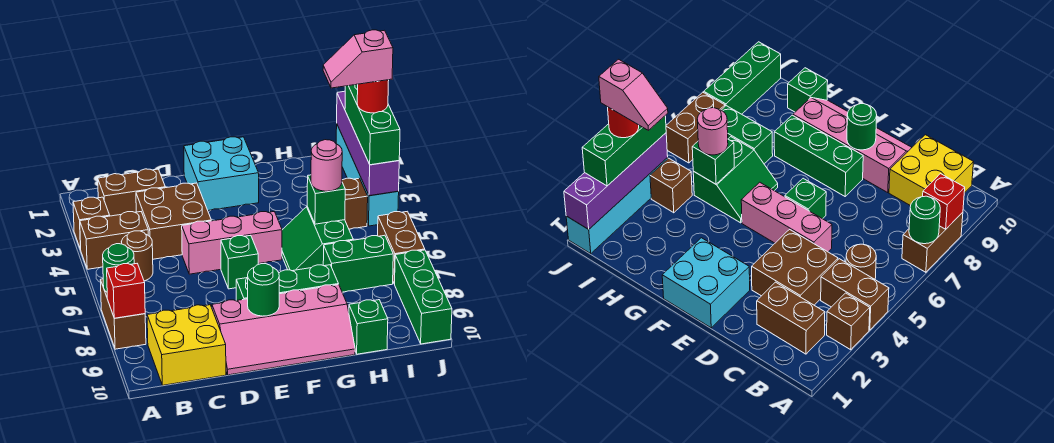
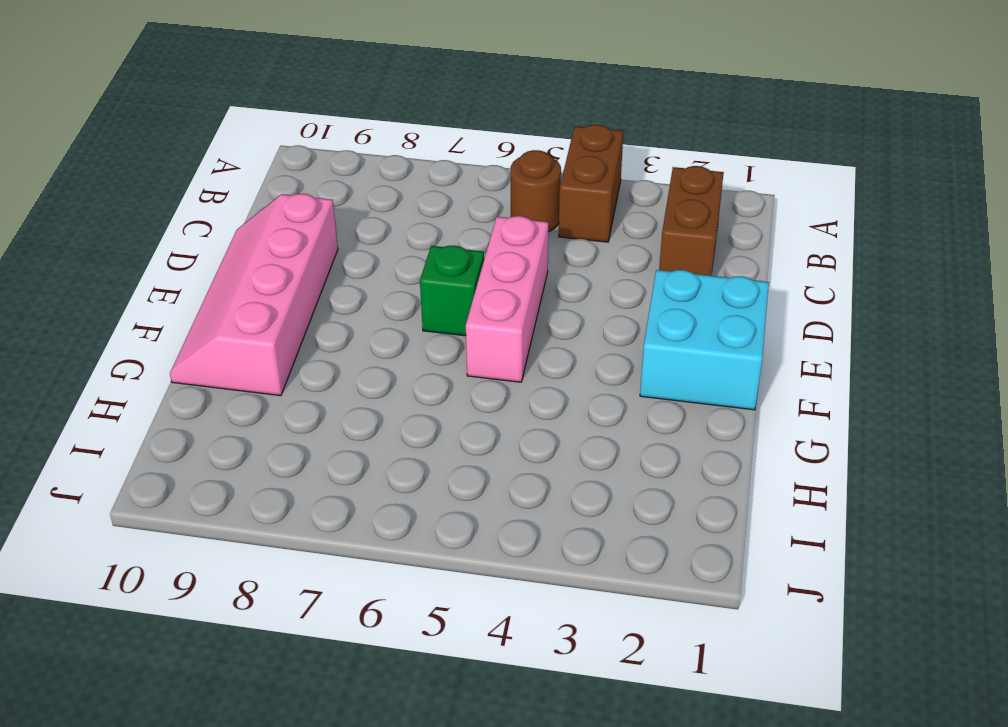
none -> brown brick A3 level 1
none -> brown brick A7:A8 level 1
none -> yellow brick B9:C10 level 1

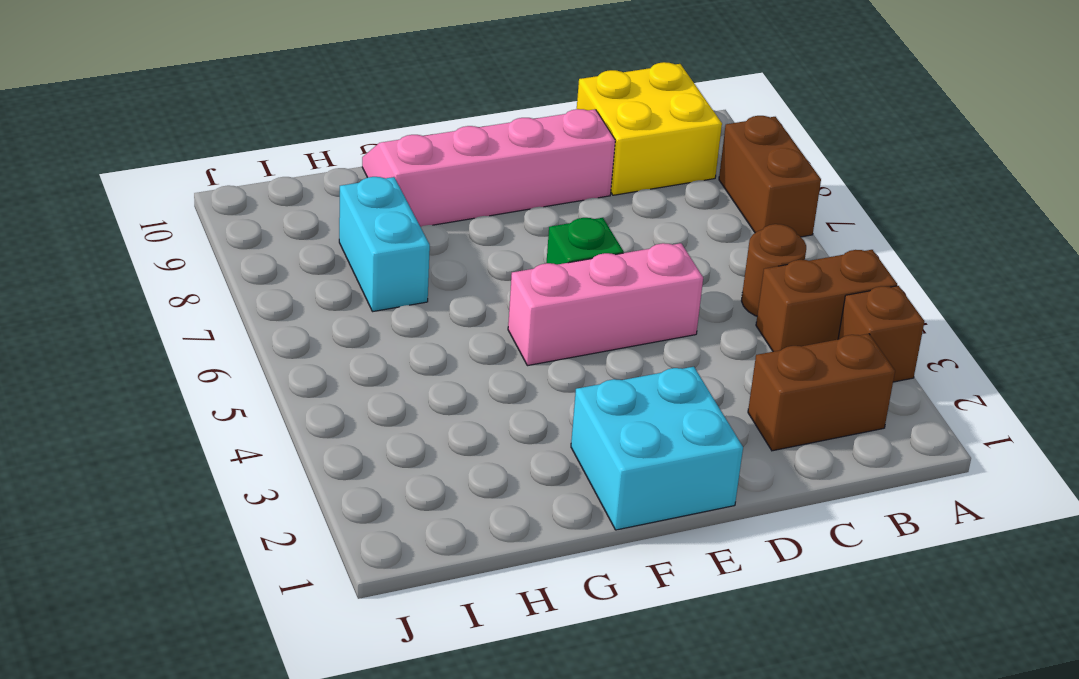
cyan brick H7:H8 level 1 -> green brick H7:I7 level 1
none -> brown brick C3:D4 level 1
none -> green brick E8:G8 level 1
none -> green slope G5:H6 level 1 top H

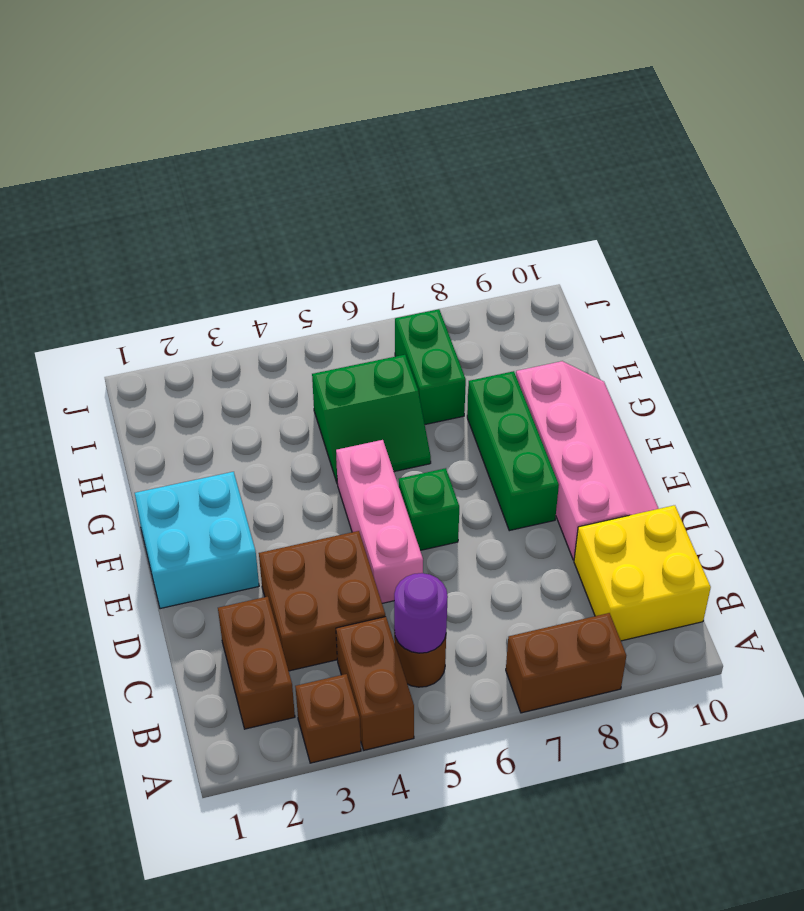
purple round brick B5 level 2 -> none
none -> green brick H10 level 1
none -> brown brick I4 level 1
none -> cyan brick J1:J4 level 1

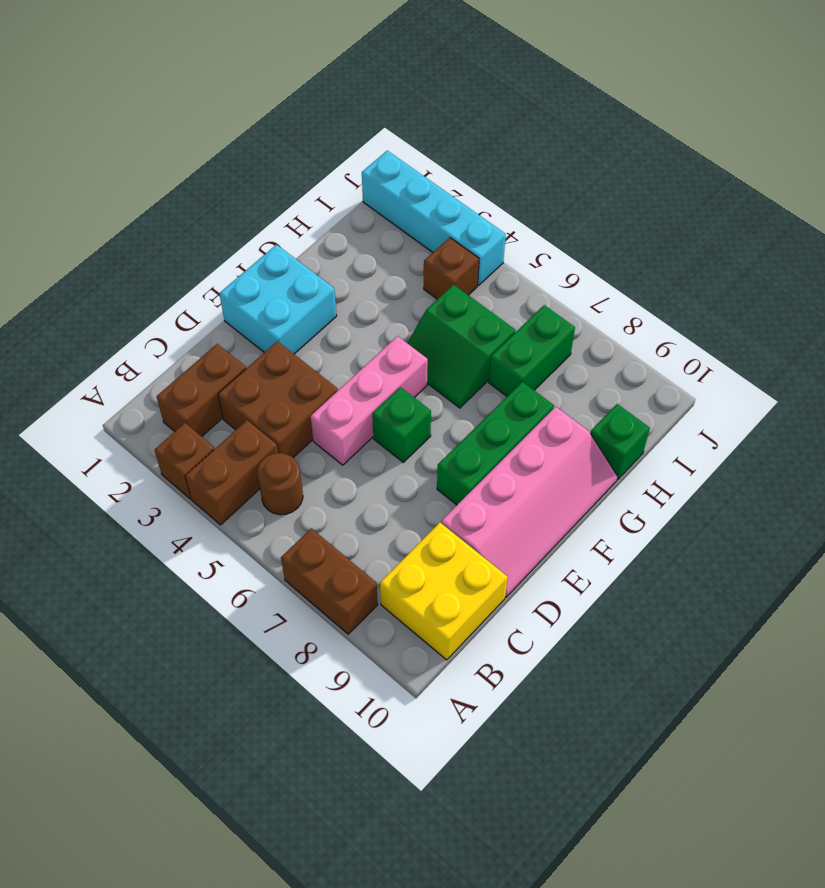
none -> brown brick J6:J7 level 1
none -> green brick J8:J10 level 1
none -> green round brick A7 level 2

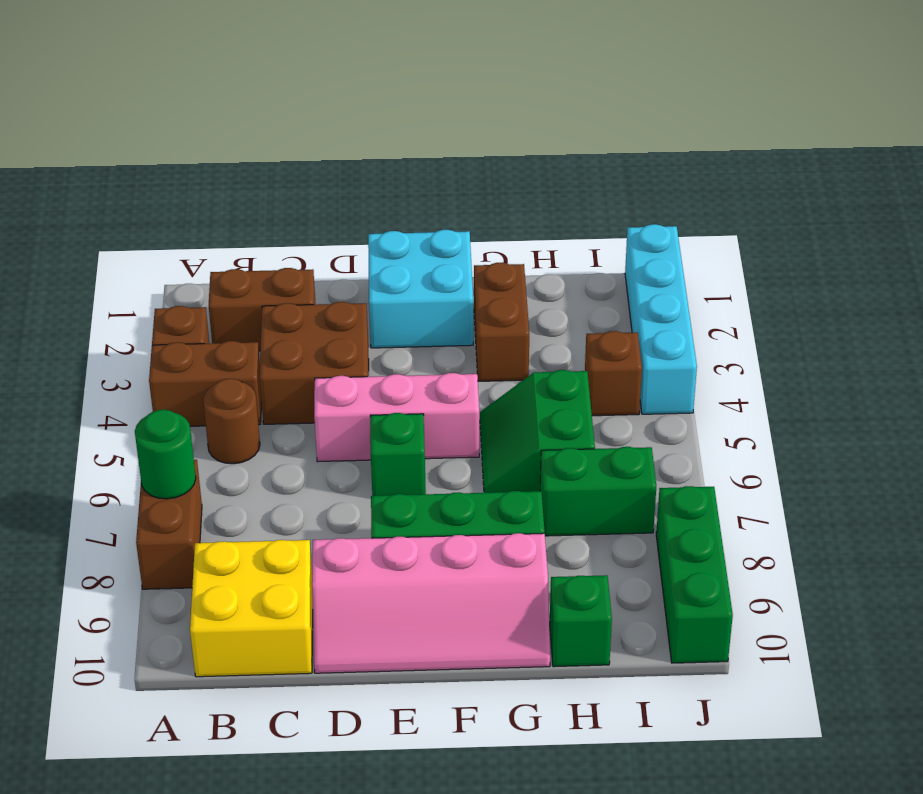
brown brick G2:G3 level 1 -> brown brick J6:J7 level 1
none -> red brick A8 level 2
none -> green round brick E9 level 2
none -> green brick H5 level 2

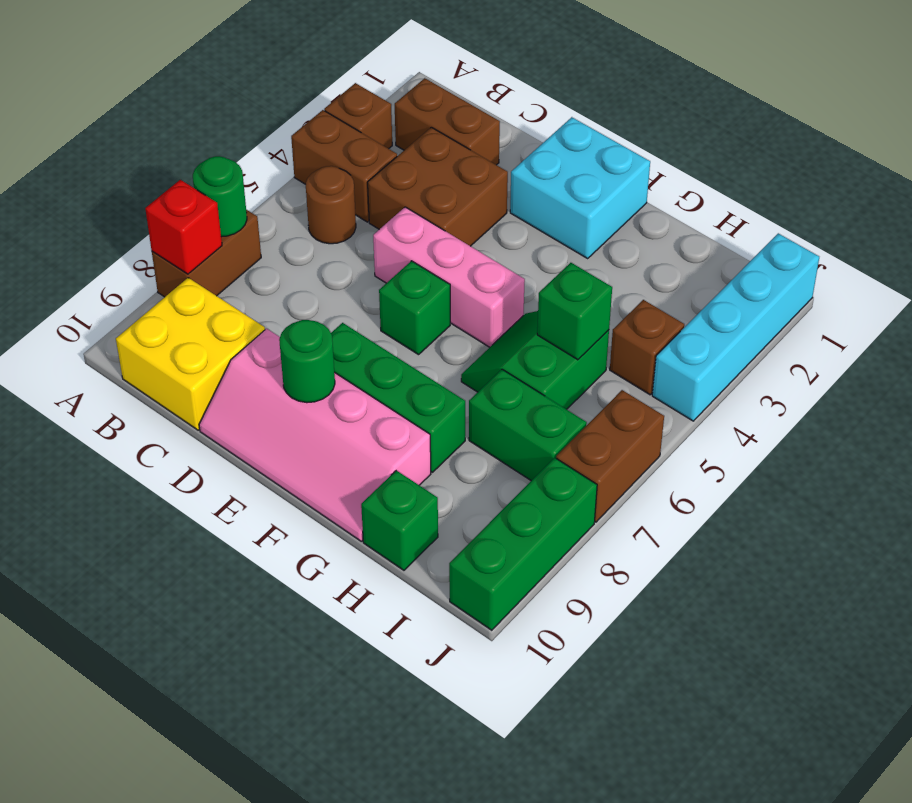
none -> purple brick J1:J4 level 2
none -> pink round brick H5 level 3
none -> green brick J2:J4 level 3

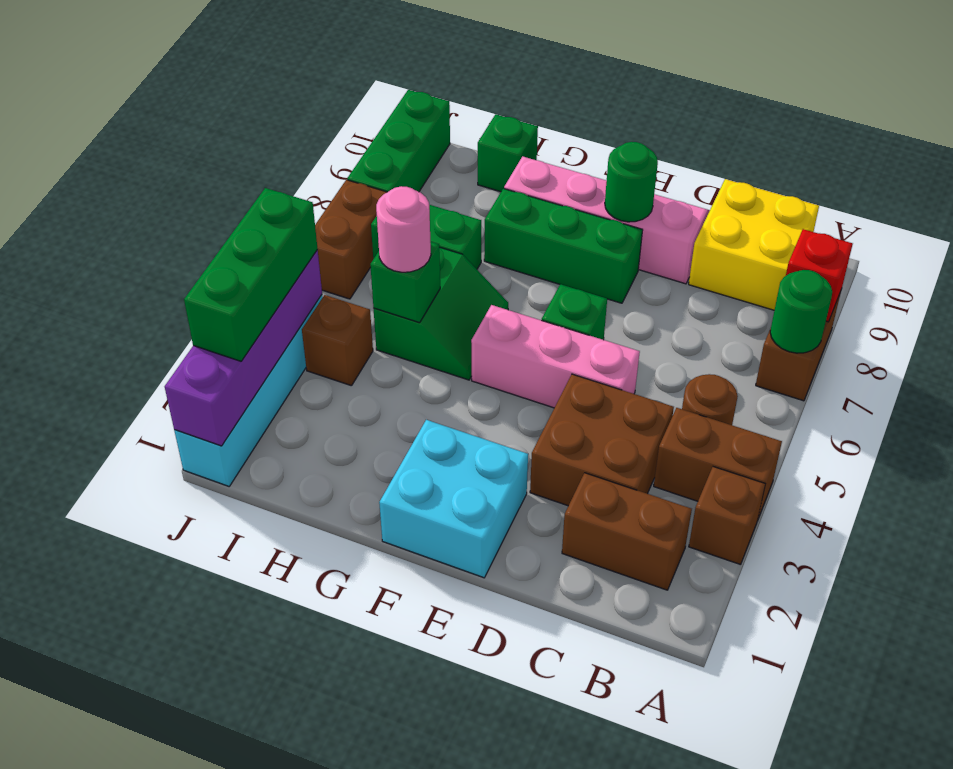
none -> red round brick J3 level 4
none -> pink slope I3:J3 level 5 top J

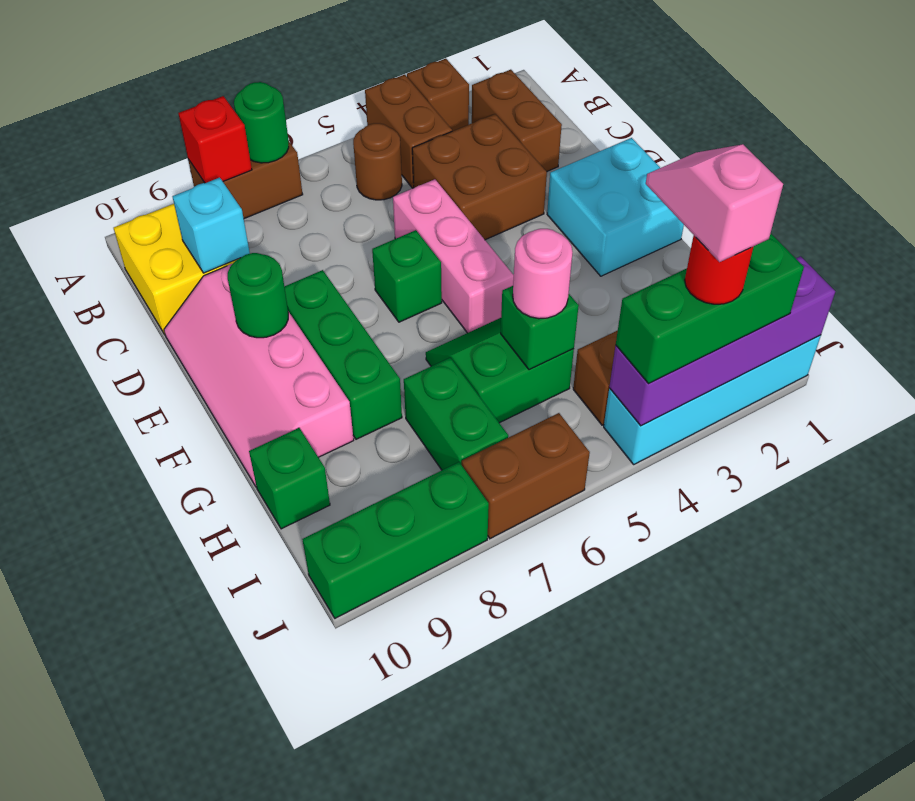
cyan brick C9 level 2 -> none

